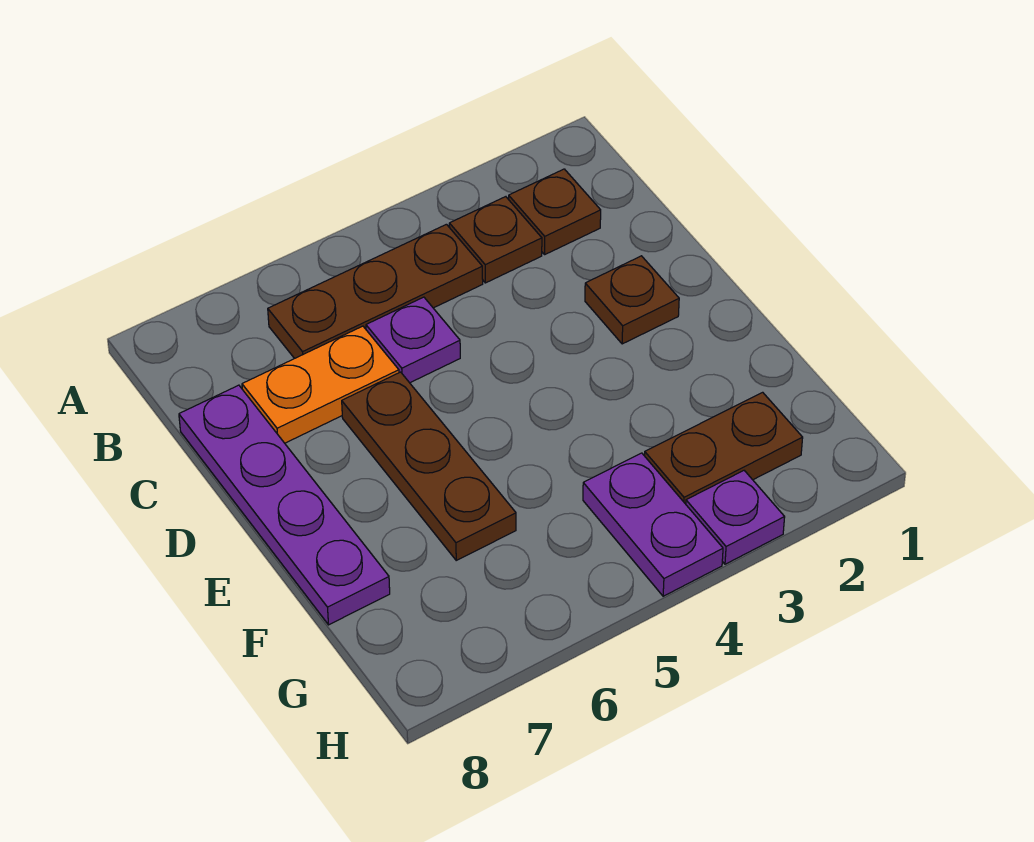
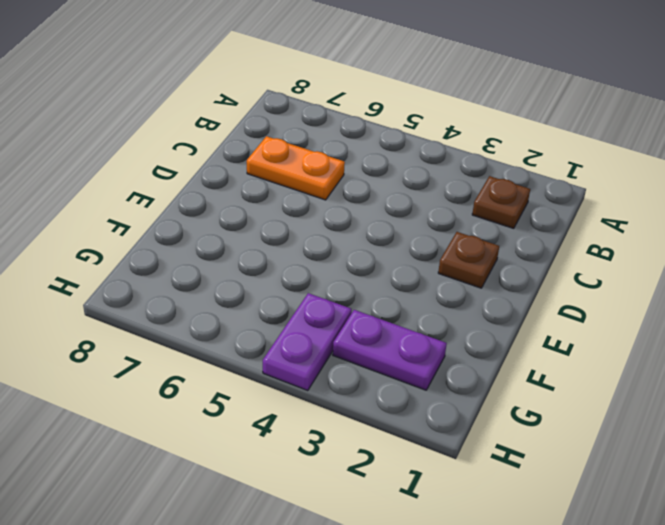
purple plate G2:G3 level 1 -> brown plate G2:G3 level 1
none -> brown plate B3 level 1
none -> brown plate B4:B6 level 1

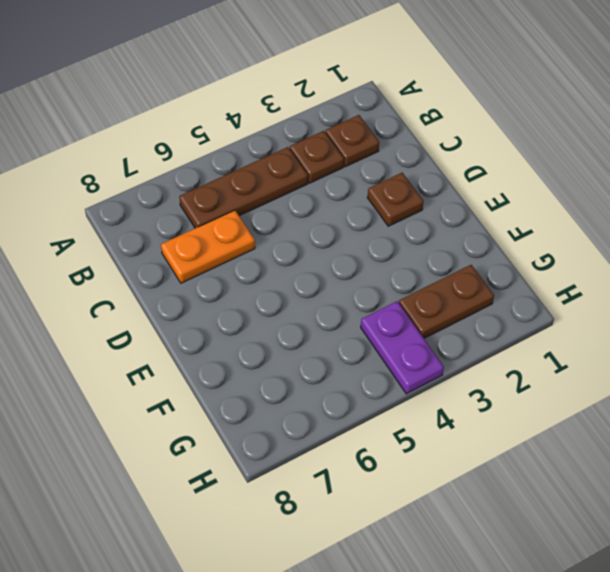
none -> purple plate C5 level 1
none -> purple plate C8:F8 level 1

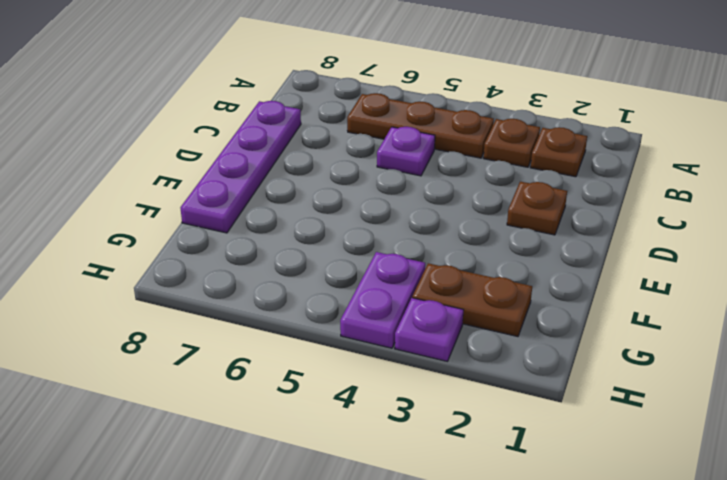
none -> orange plate C6:C7 level 1
none -> brown plate D6:F6 level 1

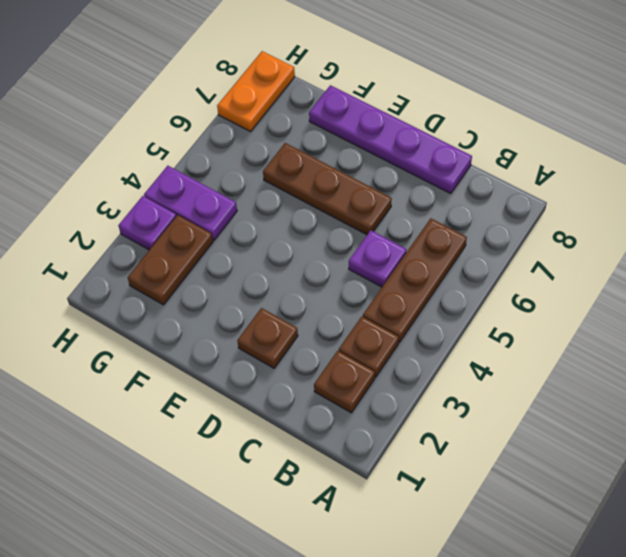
orange plate H7:H8 level 1 -> orange plate C6:C7 level 1

